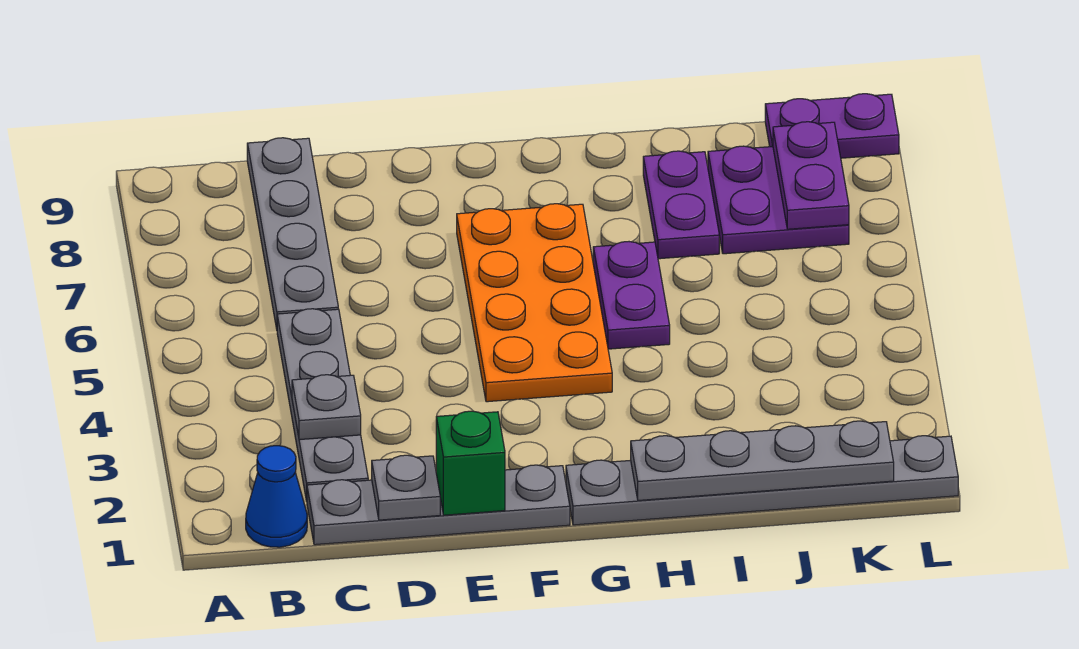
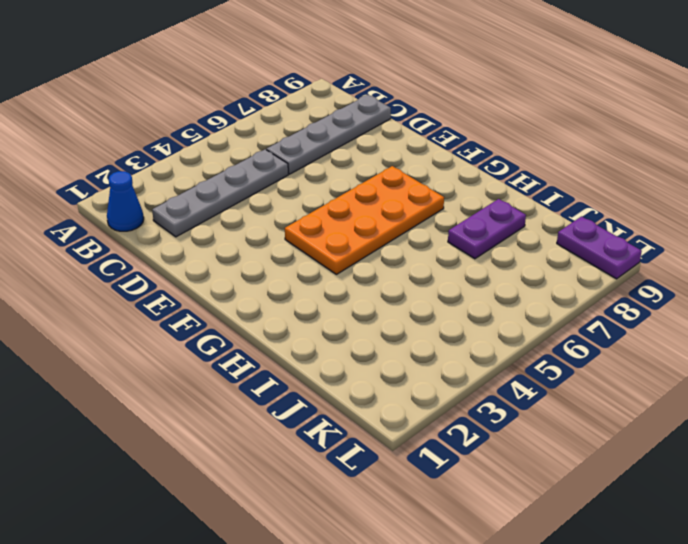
none -> grey plate C1:F1 level 1
none -> grey plate G1:L1 level 1
none -> purple plate H5:H6 level 1

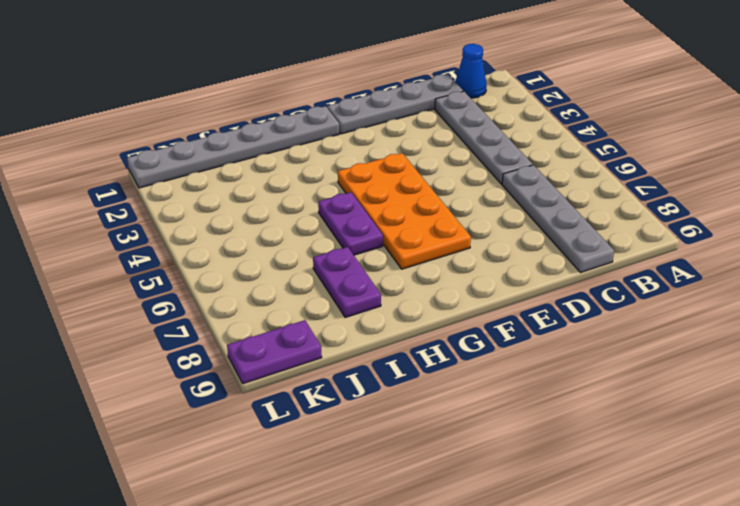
none -> purple plate J7:K8 level 1
none -> grey plate C3 level 2
none -> grey plate D1 level 2

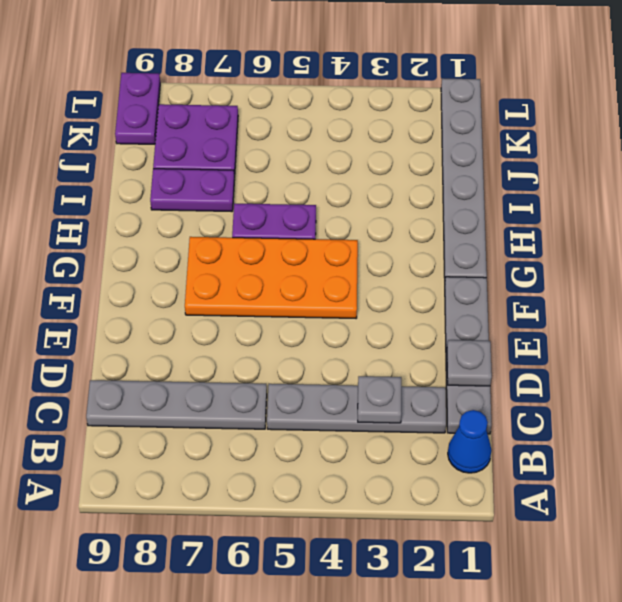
none -> green brick E1 level 2
none -> grey plate H1:K1 level 2
none -> purple plate K7:K8 level 2

